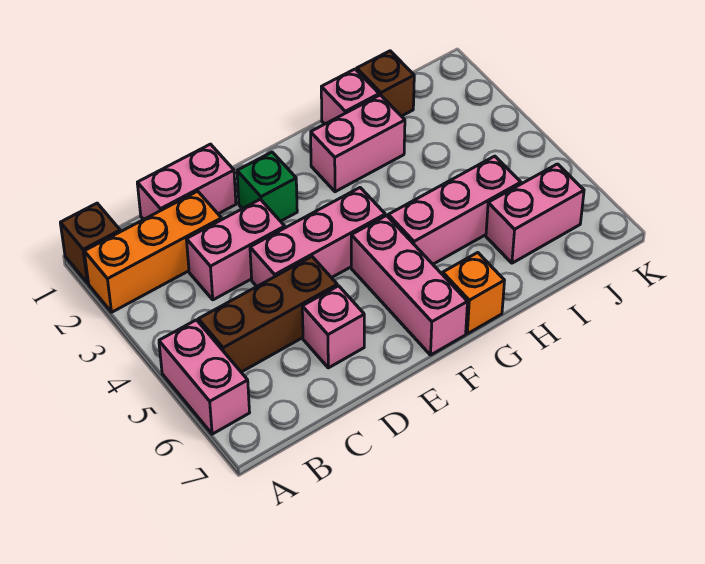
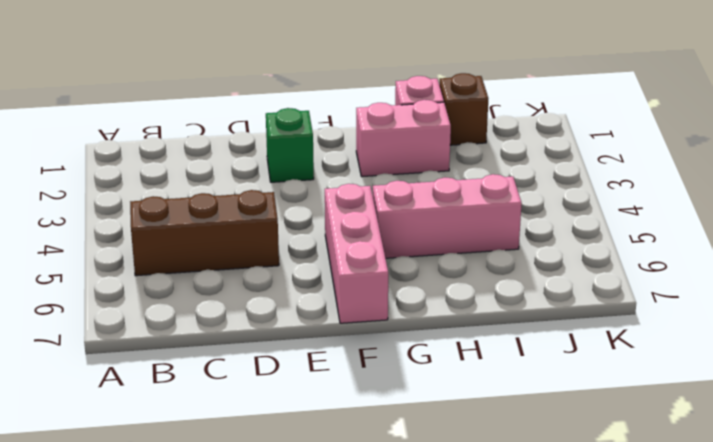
none -> brown brick A1 level 1
none -> orange brick A2:C2 level 1
none -> pink brick A5:A6 level 1

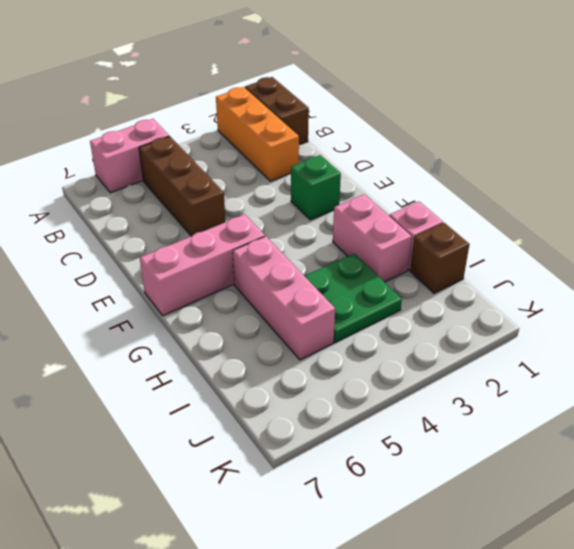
brown brick A1:B1 level 1 -> brown brick A1 level 1
green plate H3:I4 level 1 -> none
none -> pink brick C1:D1 level 1
none -> pink brick C3:D3 level 1
none -> pink brick D4:F4 level 1

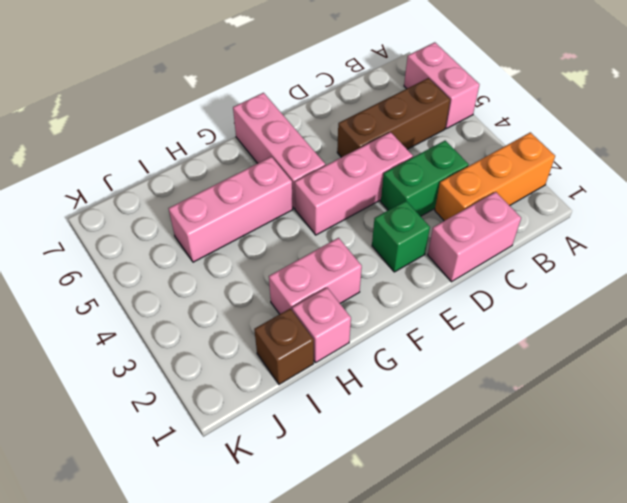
green brick C3:D3 level 1 -> pink brick C3:D3 level 1
none -> brown brick A1 level 1
none -> pink brick D6 level 1
none -> orange brick G7 level 1

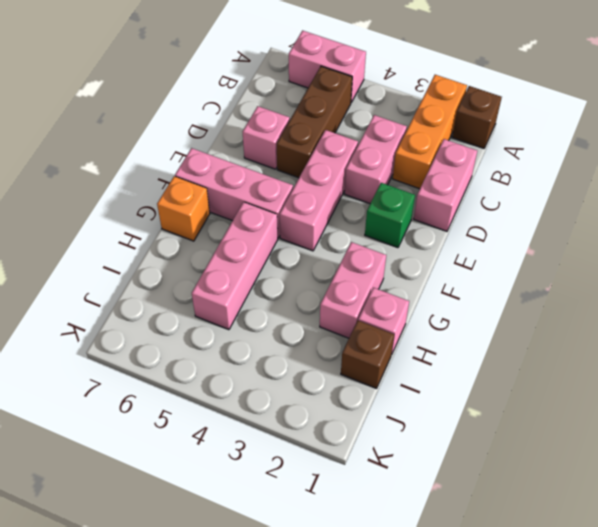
none -> pink brick I6:J6 level 1

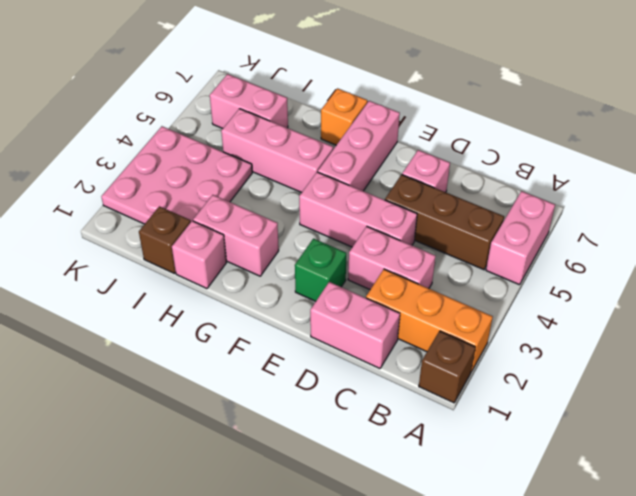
pink plate I2:K4 level 1 -> none

